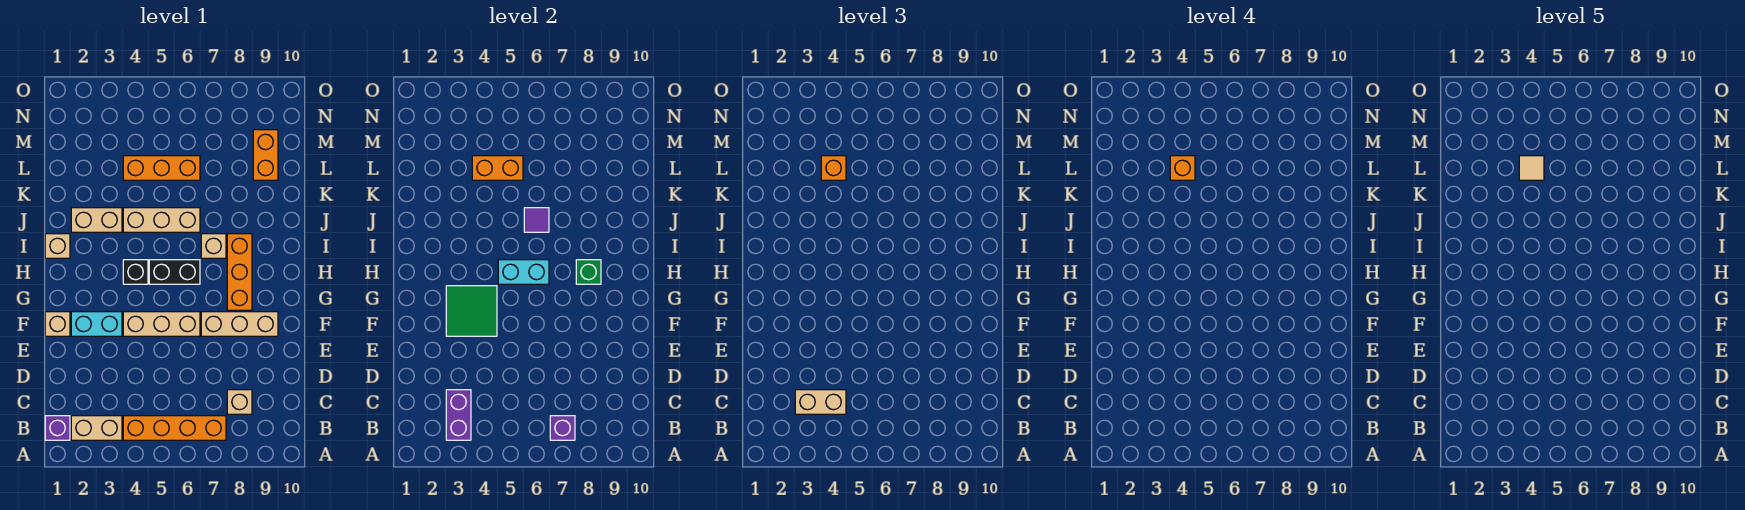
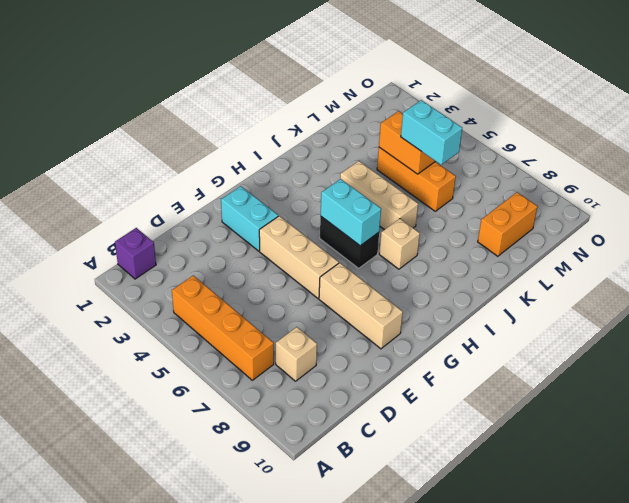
cyan brick L5:L6 level 3 -> none
none -> tan brick B2:B3 level 1
none -> tan brick F1 level 1
none -> orange brick G8:I8 level 1

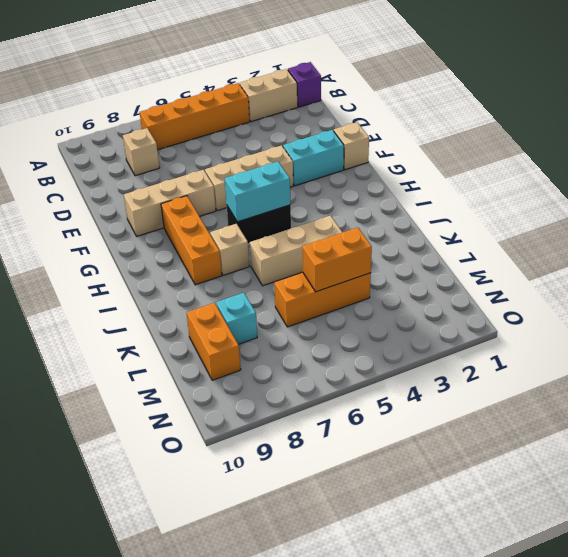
cyan brick L8 level 1 -> none
none -> black brick H4 level 1
none -> tan brick I1 level 1
none -> tan brick J2:J3 level 1

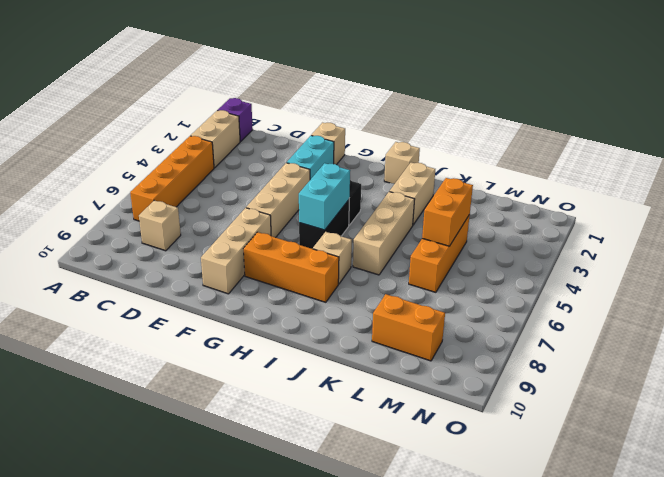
none -> purple brick B3:C3 level 2
none -> purple brick B7 level 2
none -> green tile F3:G4 level 2

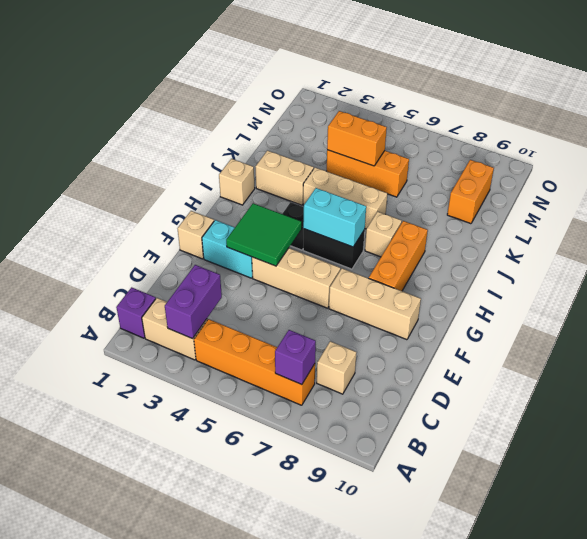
none -> green brick H8 level 2
none -> purple tile J6 level 2
none -> tan brick C3:C4 level 3

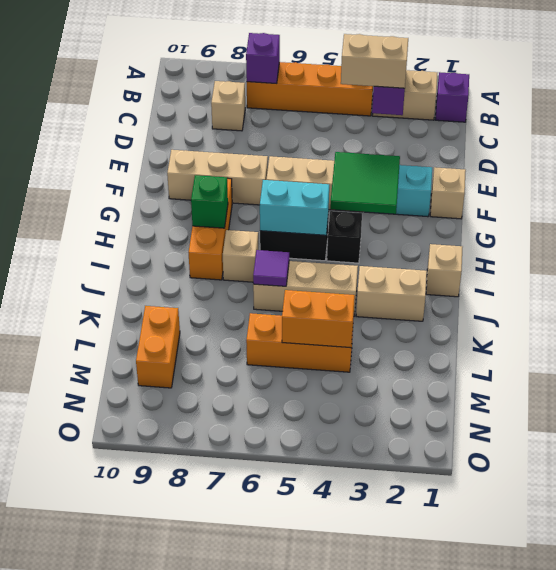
none -> orange brick L4 level 3
none -> orange brick L4 level 4
none -> tan tile L4 level 5

